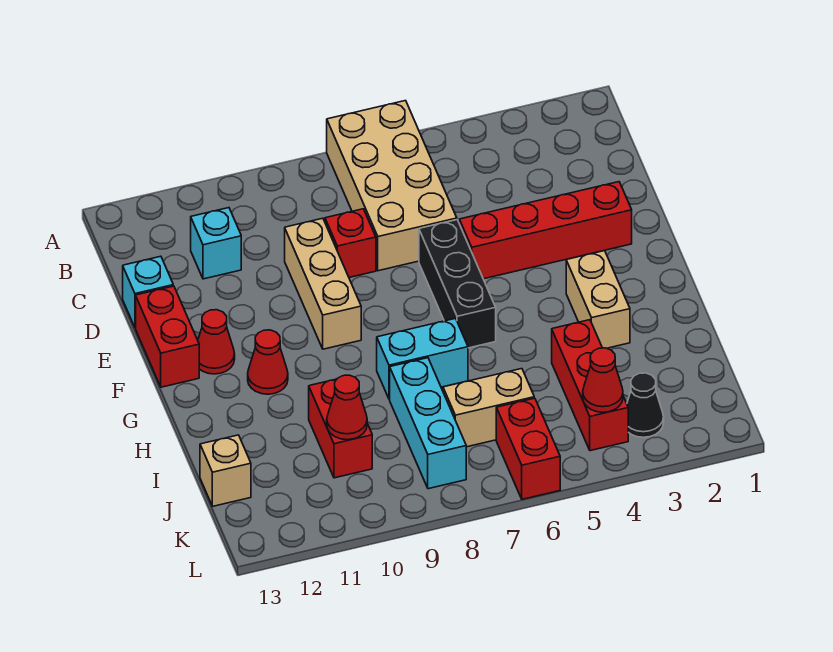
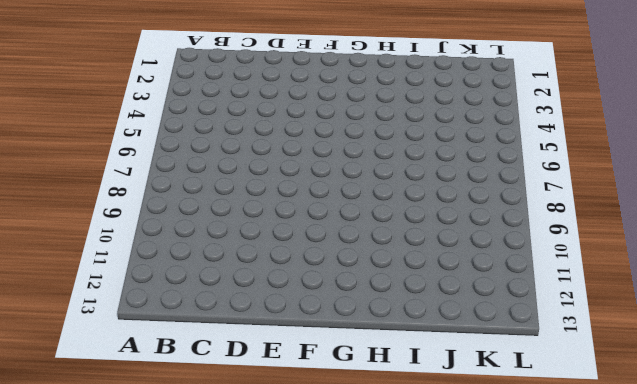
none -> tan brick A6:D7 level 1
none -> cyan brick C11 level 1
none -> red brick D8 level 1

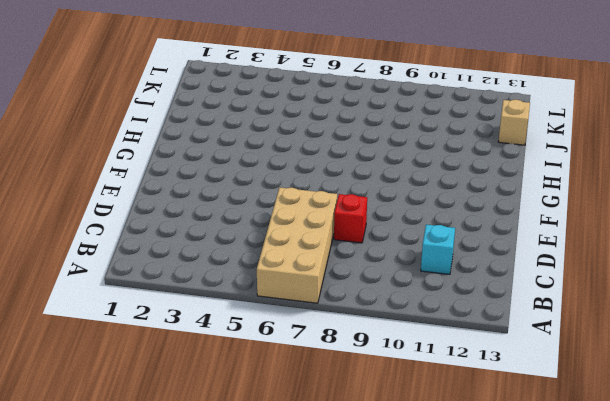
none -> tan brick D9:F9 level 1
none -> cyan brick D13 level 1
none -> red brick E2:E5 level 1

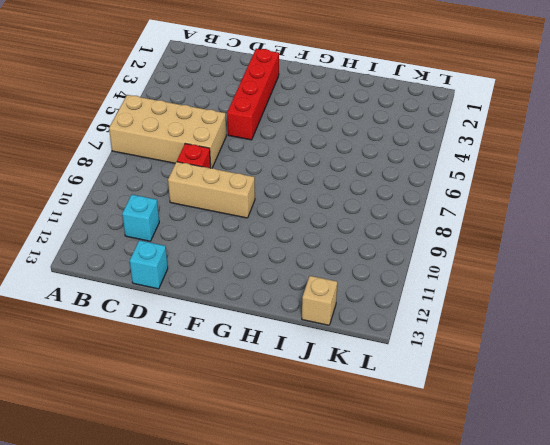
none -> black brick E6:G6 level 1
none -> red brick E13:F13 level 1
none -> red cone F12 level 1

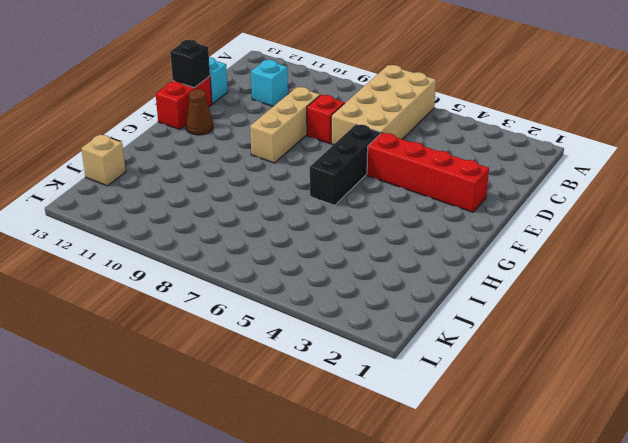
black brick E13 level 2 -> none
brown cone F12 level 1 -> red cone F12 level 1
none -> tan brick G3:H3 level 1
none -> red cone G11 level 1
none -> cyan brick H7:H8 level 1

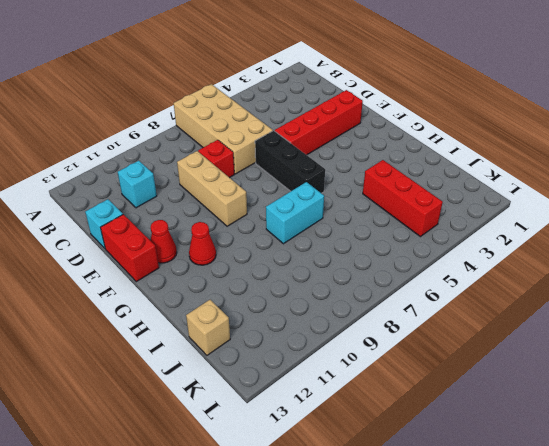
none -> tan brick G3:H3 level 1
none -> cyan brick I8:K8 level 1
none -> red brick I10:J10 level 1

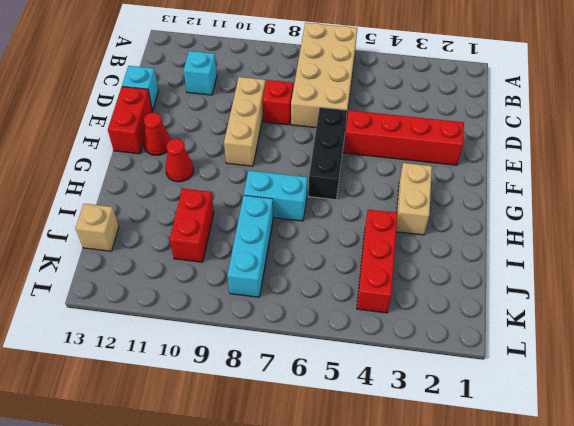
none -> tan brick J6:J7 level 1
none -> black cone K3 level 1
none -> red brick K6:L6 level 1

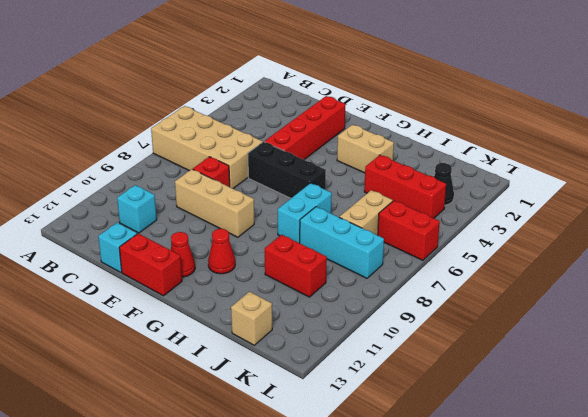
none -> red cone J10 level 2
none -> red cone K4 level 2

